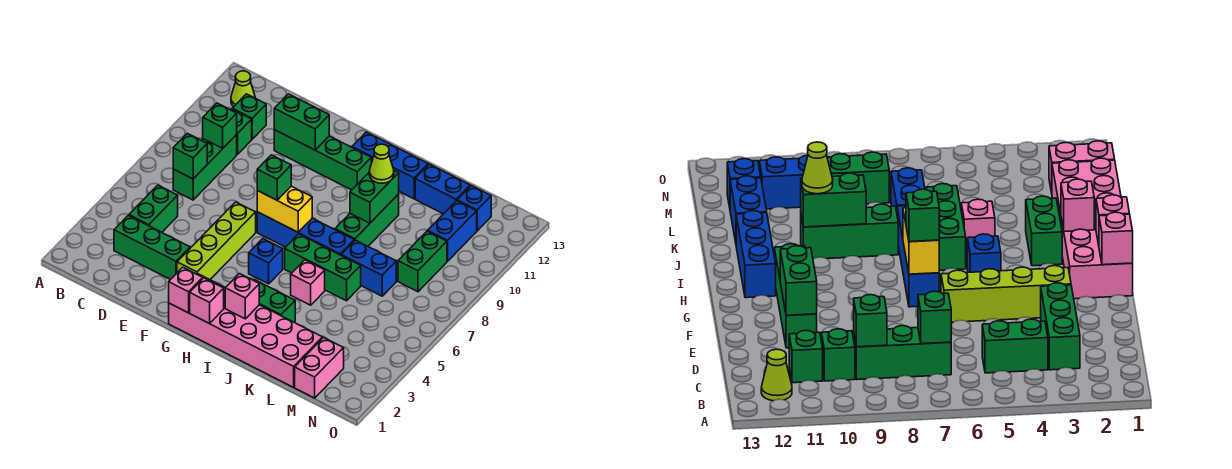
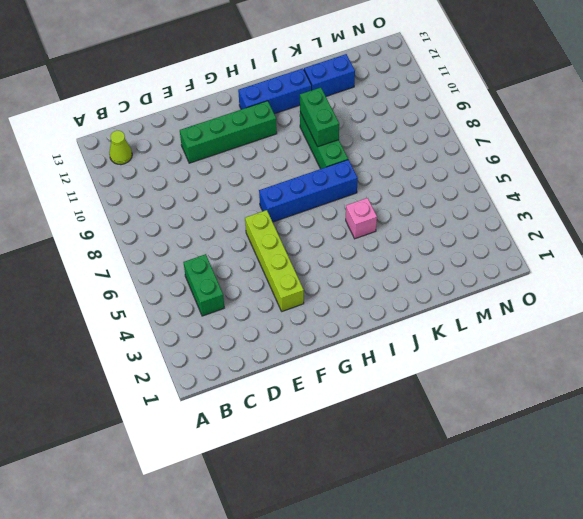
none -> green brick C3:E3 level 1
none -> green brick C7:C9 level 1
none -> green brick C10 level 1
none -> green brick C11 level 1

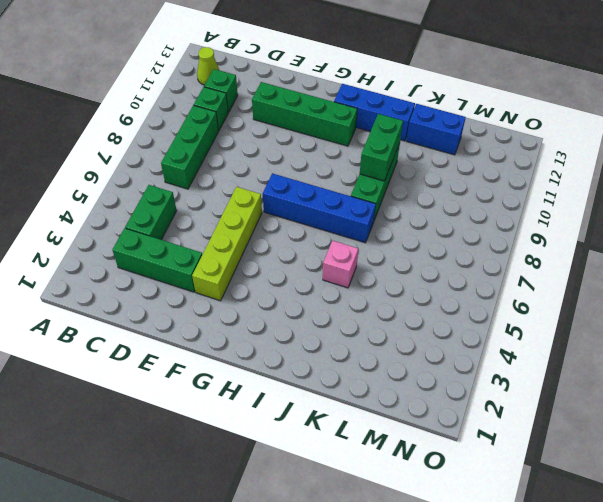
none -> pink brick G1:L2 level 1
none -> blue brick H5 level 1
none -> green brick I3:J3 level 1
none -> green brick I6:K6 level 1

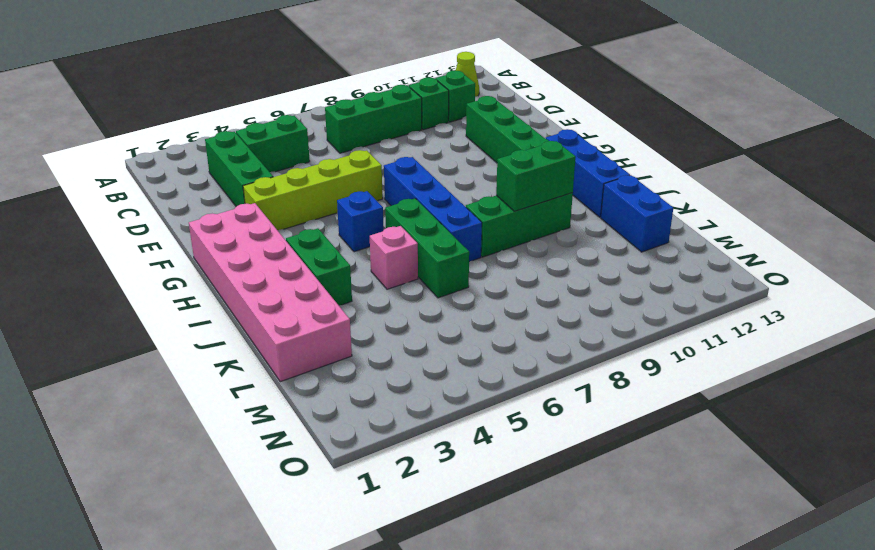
none -> blue brick K7:L7 level 1
none -> pink brick M1:M2 level 1
none -> green brick M8:M9 level 1
none -> blue brick M10:M11 level 1

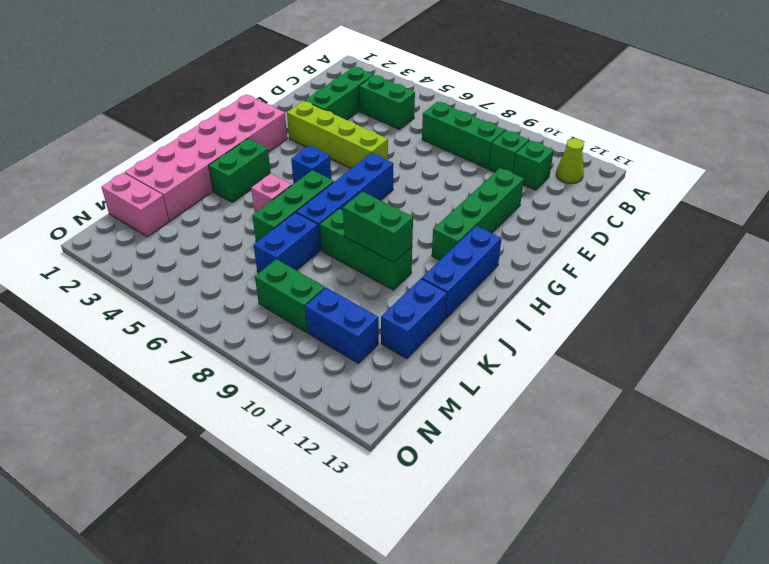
none -> blue brick M12 level 1
none -> green brick C7 level 2
none -> green brick C9 level 2
none -> green brick E11:F11 level 2

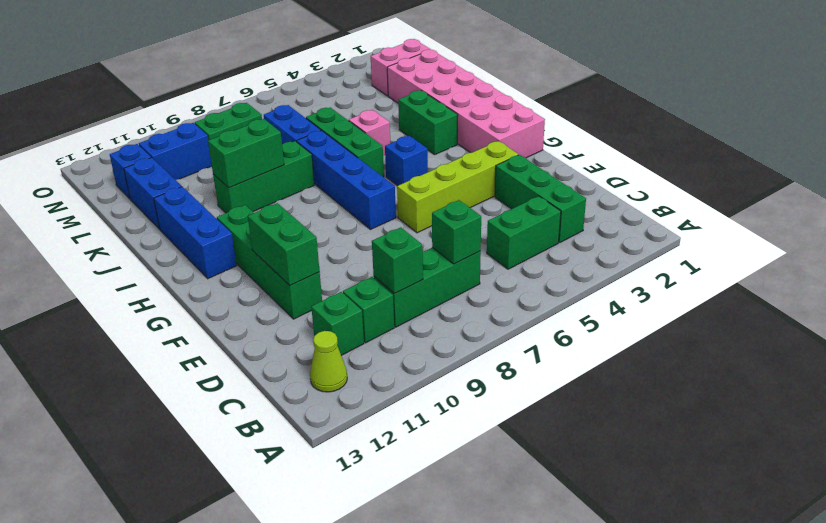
none -> pink brick G1 level 2
none -> yellow brick G7:H7 level 2
none -> pink brick H1 level 2
none -> pink brick I2 level 2

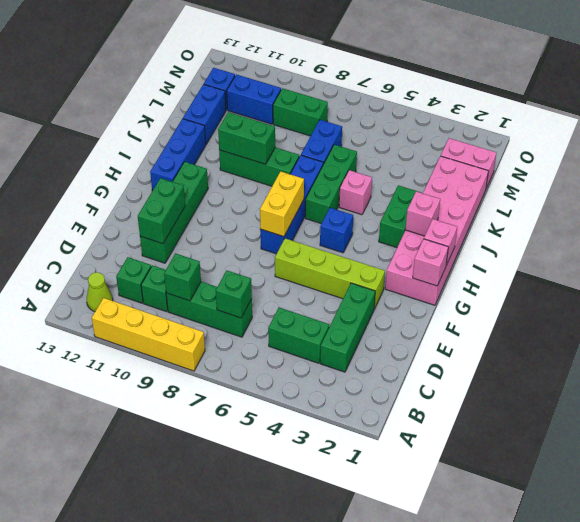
yellow brick A8:A11 level 1 -> none
none -> green brick G7 level 3
none -> lime cone J10 level 3

